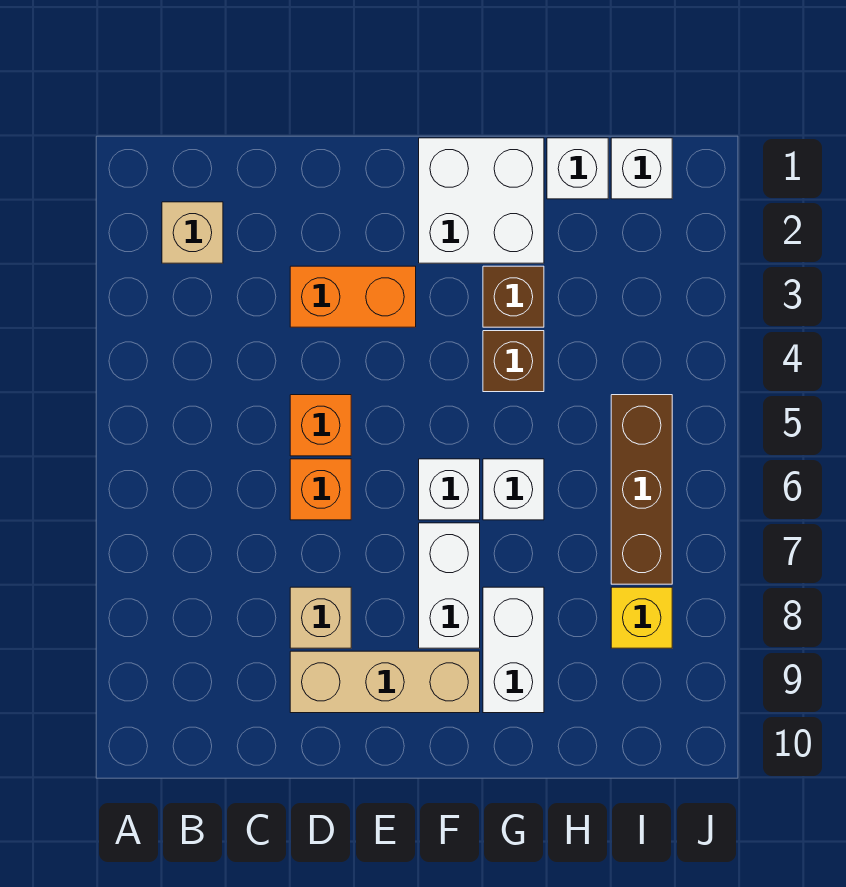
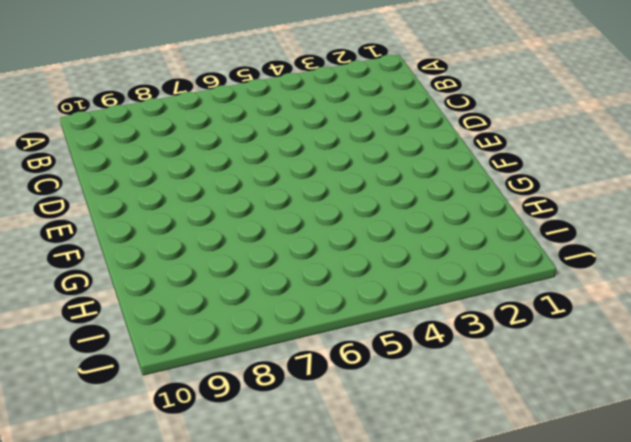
none -> tan brick B2 level 1
none -> orange brick D3:E3 level 1
none -> orange brick D5 level 1

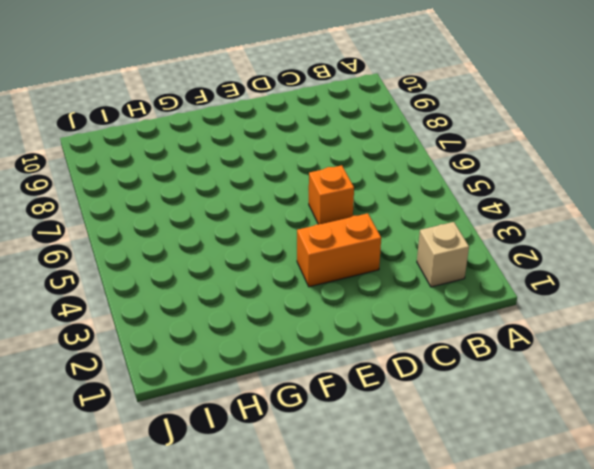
none -> orange brick D6 level 1
none -> tan brick D8 level 1
none -> tan brick D9:F9 level 1

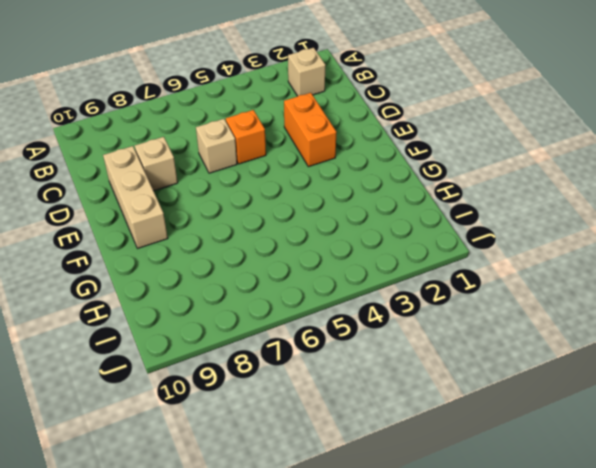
tan brick D6 level 1 -> orange brick D6 level 1
none -> white brick F1:G2 level 1
none -> white brick F6 level 1
none -> white brick F7:F8 level 1

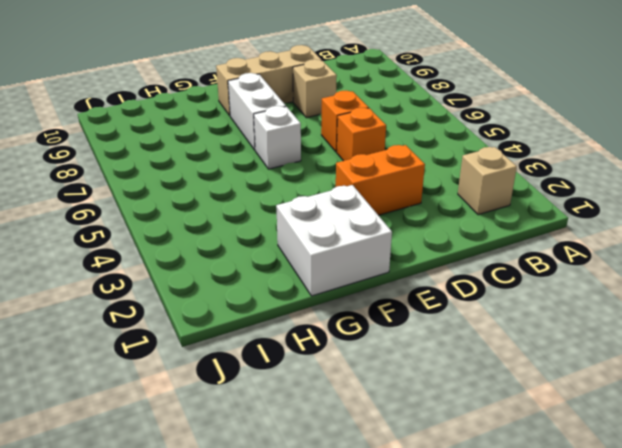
none -> brown brick G3 level 1
none -> brown brick G4 level 1
none -> white brick G6 level 1

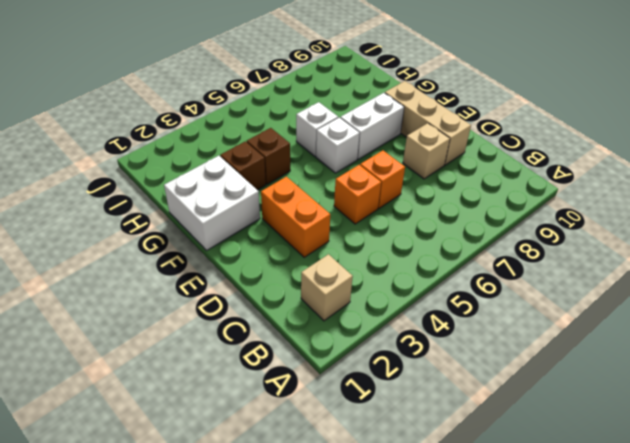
none -> white brick G8:G9 level 1
none -> white brick H1 level 1
none -> white brick I1 level 1

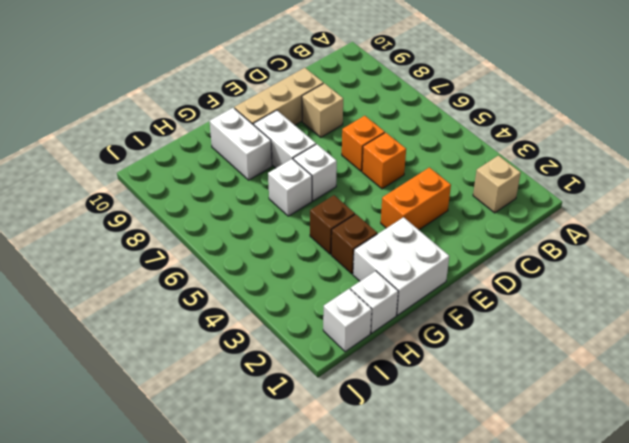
none -> brown brick I5:I7 level 1
none -> yellow brick I8 level 1

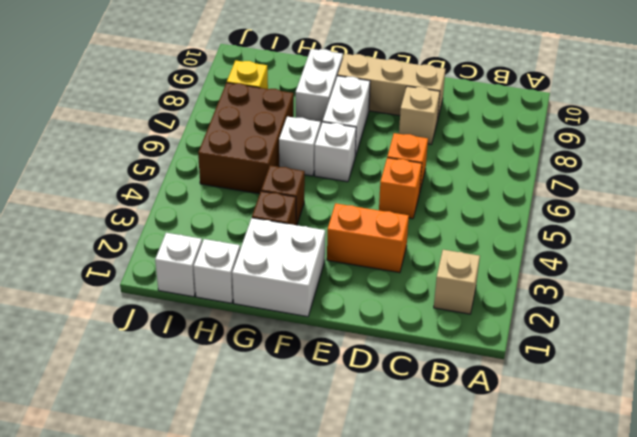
brown brick H5:I7 level 1 -> brown brick I5:I7 level 1

